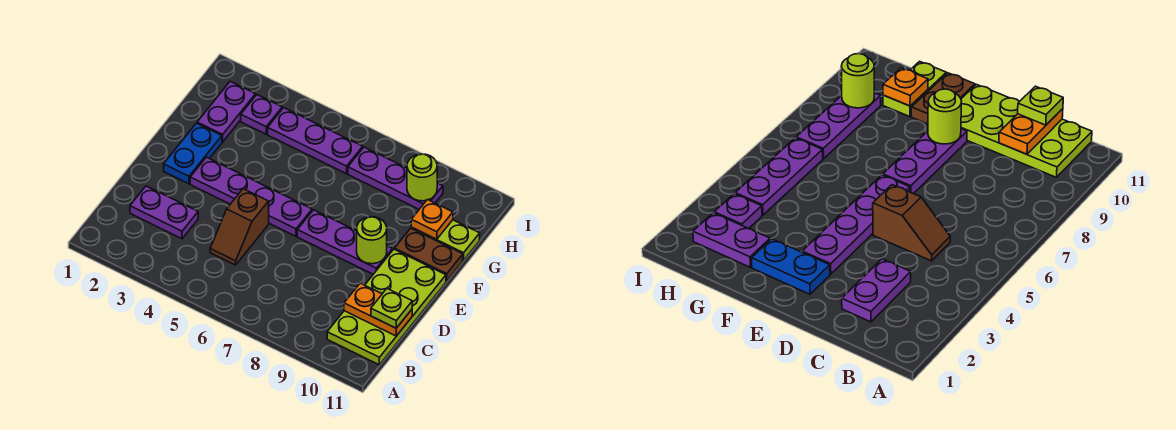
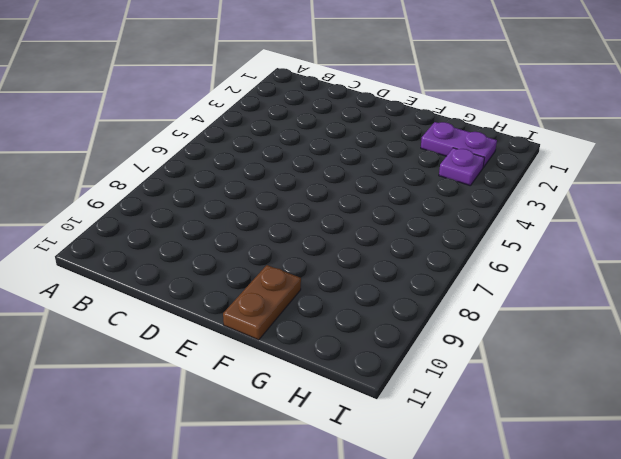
none -> lime plate B10:E11 level 1
none -> purple plate C2:C3 level 1
none -> brown slope C5:D5 level 1 top D

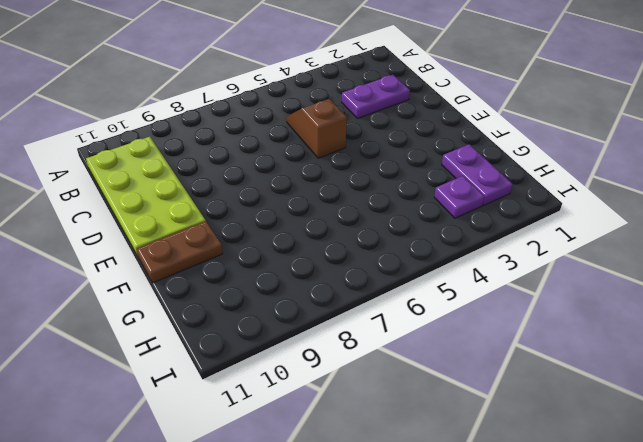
none -> blue plate E2:F2 level 1
none -> purple plate E3:E6 level 1
none -> purple plate E7:E9 level 1

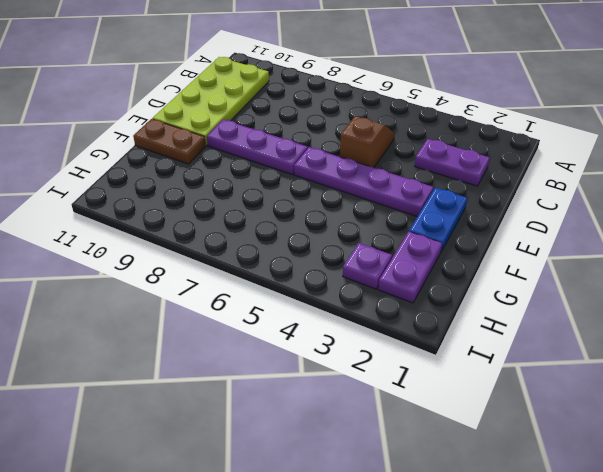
none -> lime plate G10:G11 level 1
none -> purple plate H4:H6 level 1
none -> purple plate H7:H9 level 1

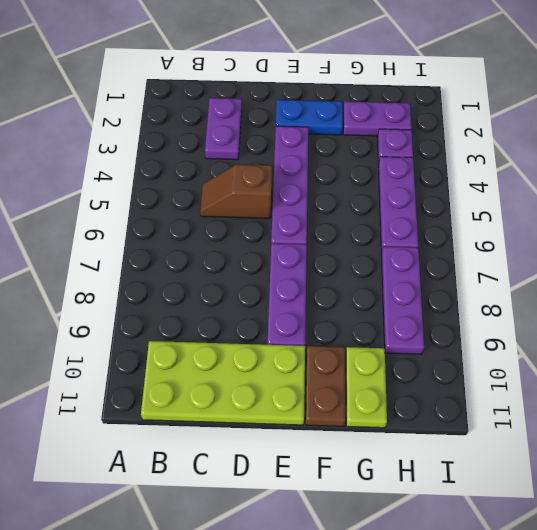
none -> orange plate C10:C11 level 2
none -> lime round brick E9 level 2
none -> orange plate G10 level 2

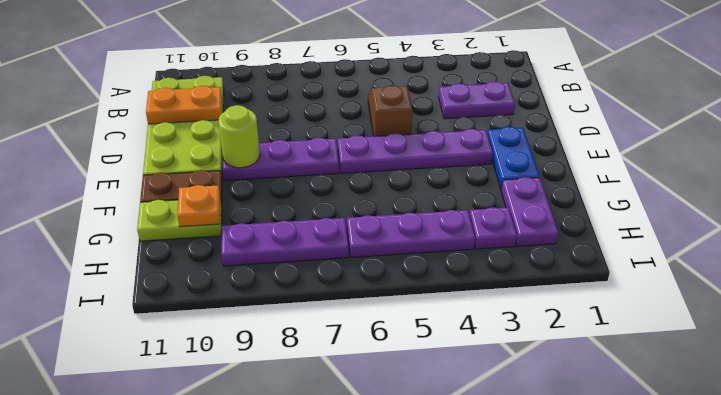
none -> lime round brick H9 level 2
none -> lime plate C11 level 3

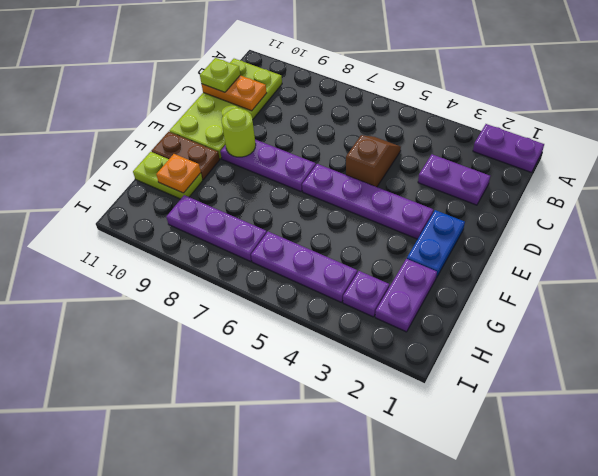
purple plate A1:A2 level 1 -> none
none -> lime round brick H9 level 2

